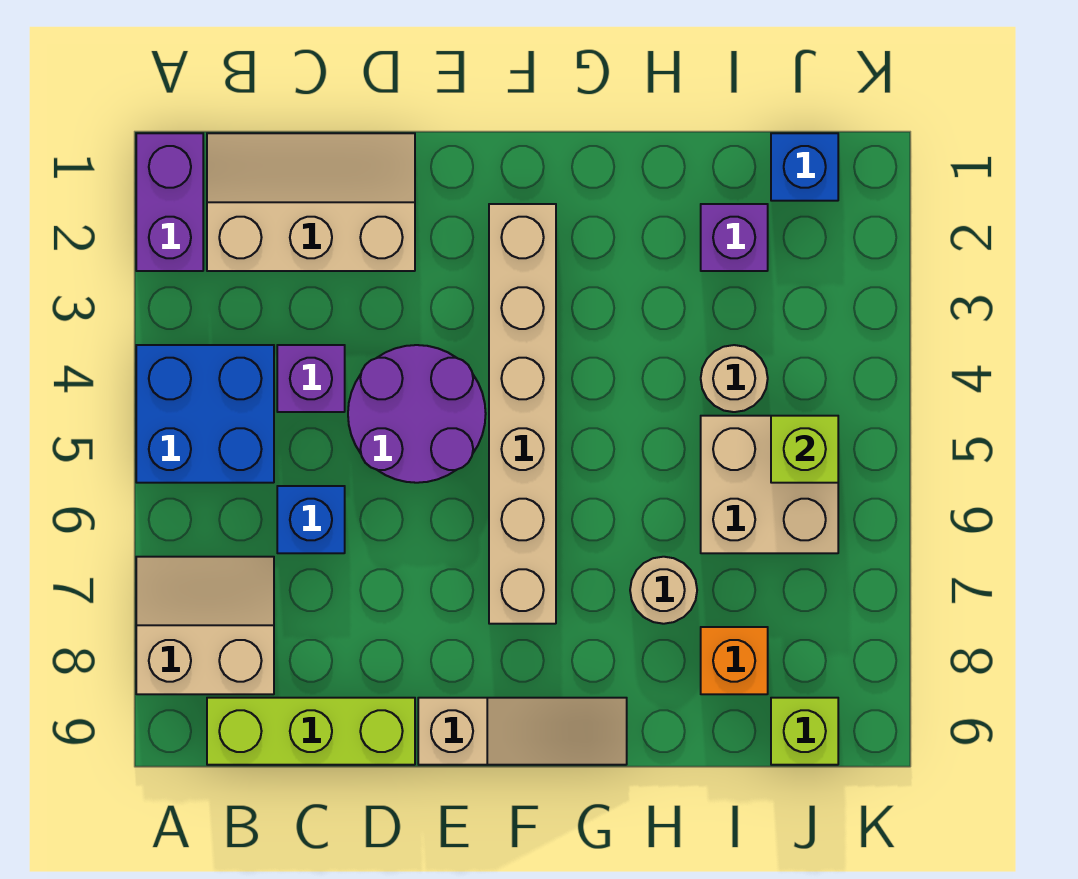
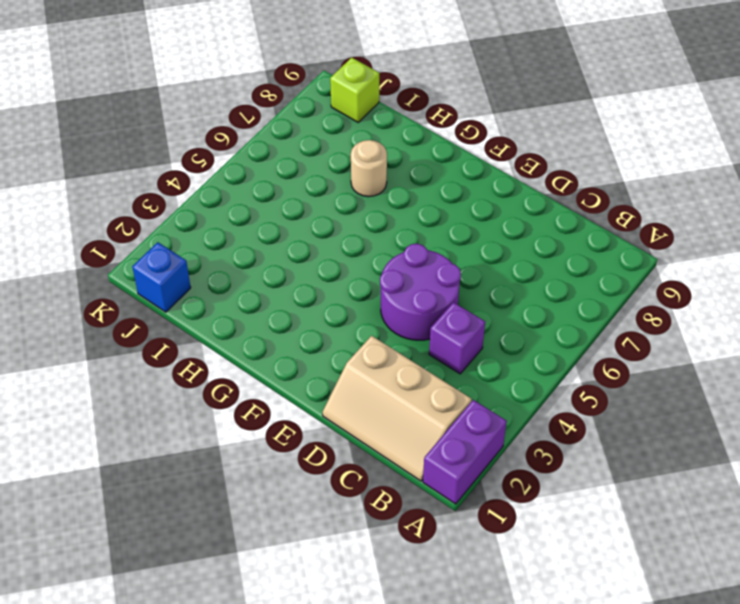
none -> blue brick A4:B5 level 1
none -> tan slope A7:B8 level 1 top 8
none -> lime brick B9:D9 level 1

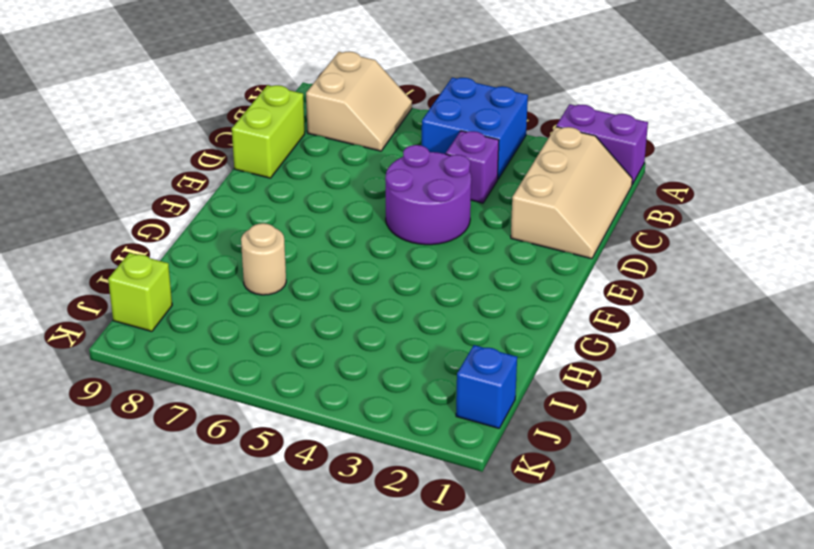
lime brick C9:D9 level 1 -> lime brick B9:D9 level 1
none -> blue brick C6 level 1
none -> tan slope E9:G9 level 1 top E
none -> tan brick F2:F7 level 1

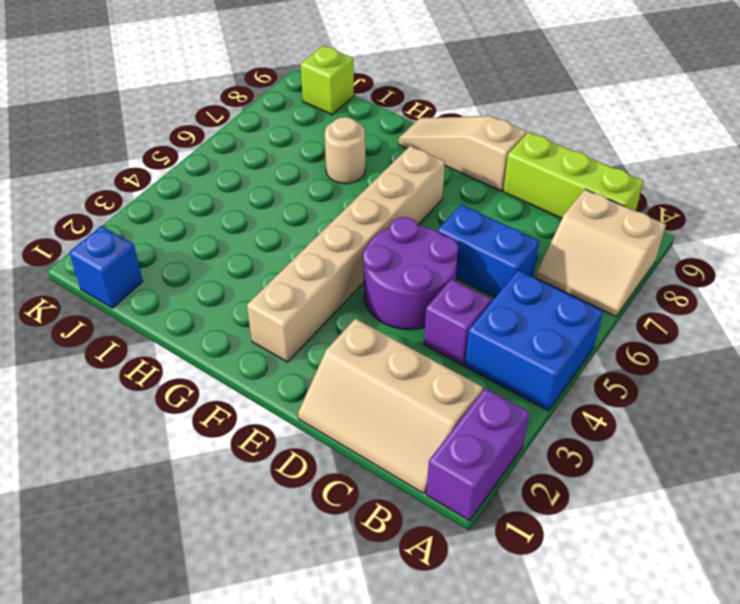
blue brick C6:D6 level 1 -> blue brick C6 level 1
none -> purple brick I2 level 1
none -> tan round brick I4 level 1
none -> tan brick I5:J6 level 1

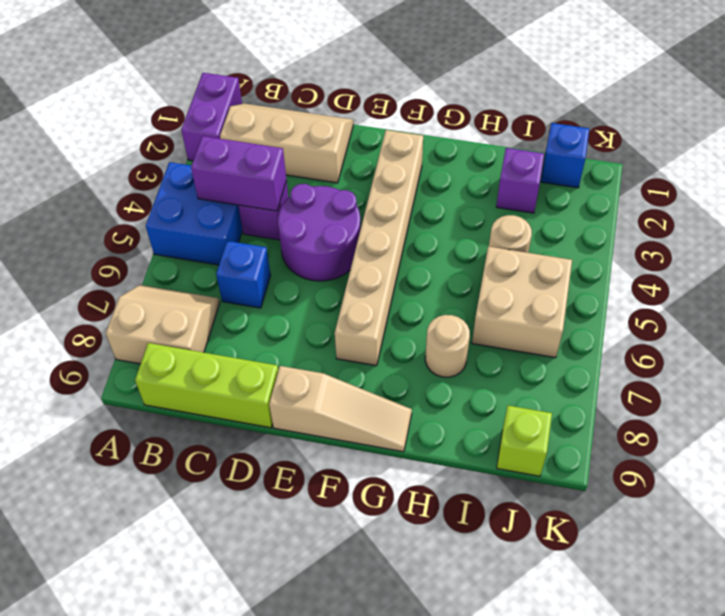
purple brick B4:C4 level 2 -> none
none -> orange brick I8 level 1
none -> lime brick J5 level 2

